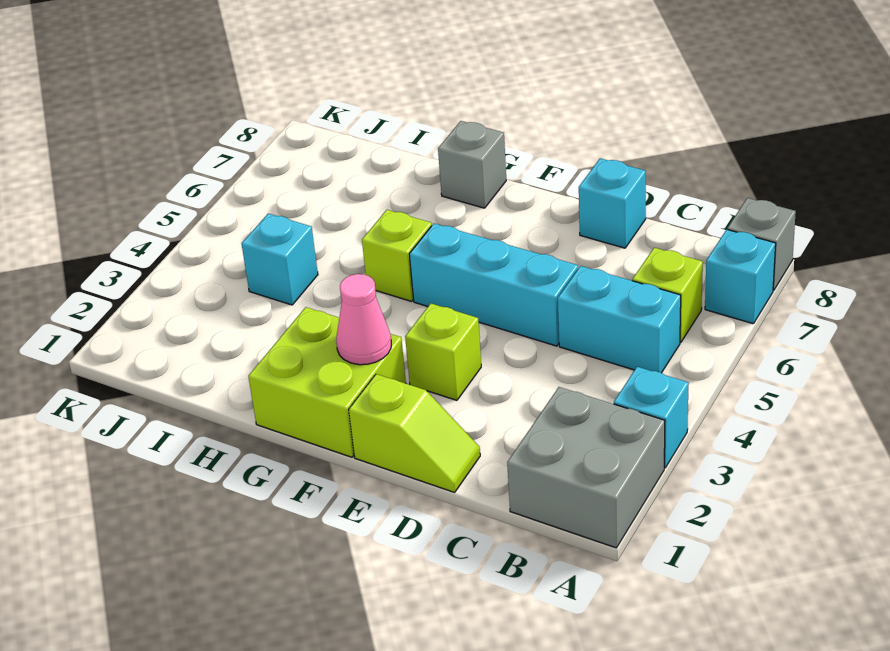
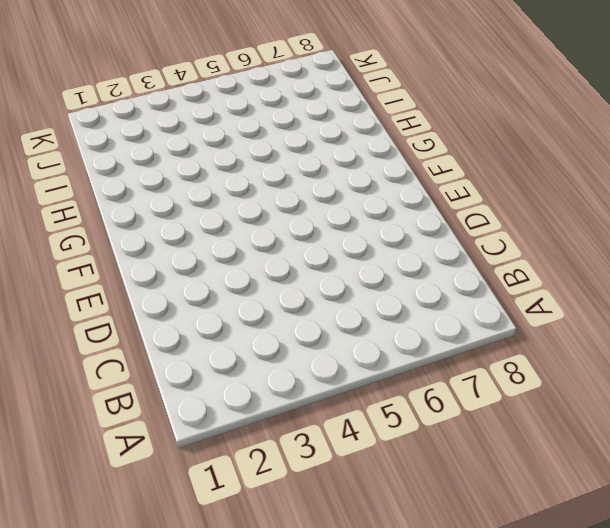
none -> grey brick A1:B2 level 1
none -> cyan brick A3 level 1
none -> cyan brick A7 level 1

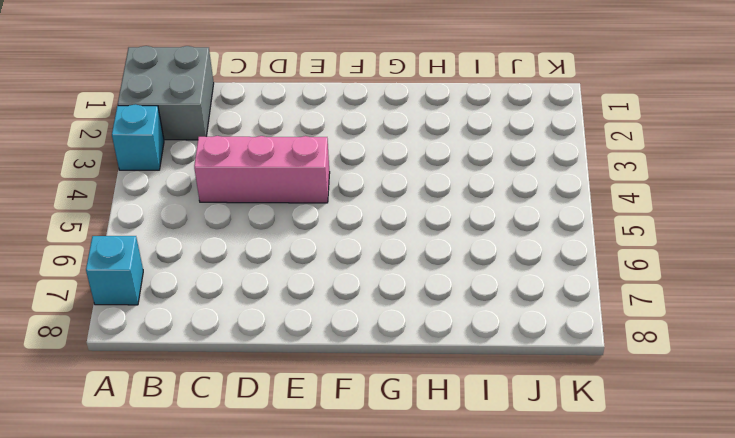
pink brick C4:E4 level 1 -> none
none -> grey brick A8 level 1
none -> cyan brick B5:C5 level 1
none -> lime brick B6 level 1

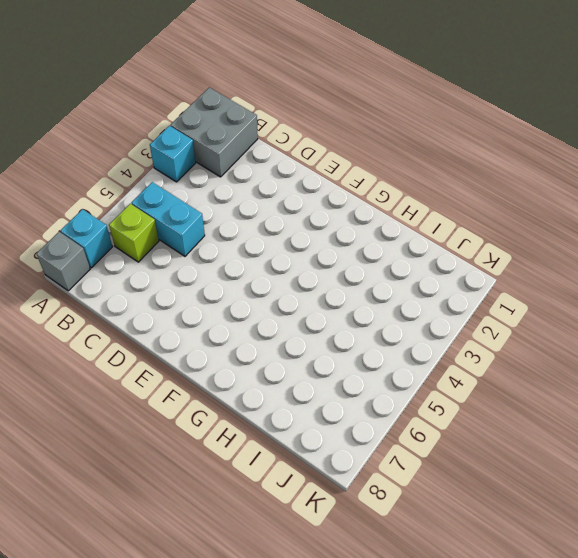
none -> lime slope D1:E1 level 1 top E
none -> cyan brick D5:F5 level 1
none -> cyan brick D8 level 1

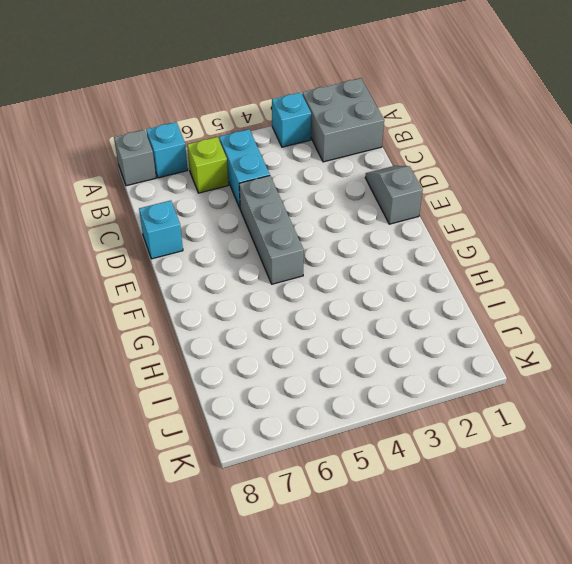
grey slope D1:E1 level 1 top E -> lime slope D1:E1 level 1 top E
grey brick D5:F5 level 1 -> cyan brick D5:F5 level 1
none -> lime brick E3 level 1
none -> lime brick F1:G2 level 1
none -> lime brick G5 level 1

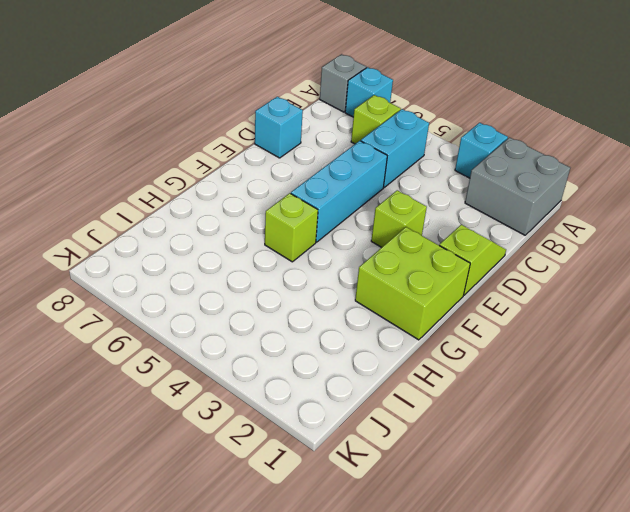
none -> grey brick G8 level 1
none -> cyan brick I4 level 1
none -> pink cone F2 level 2

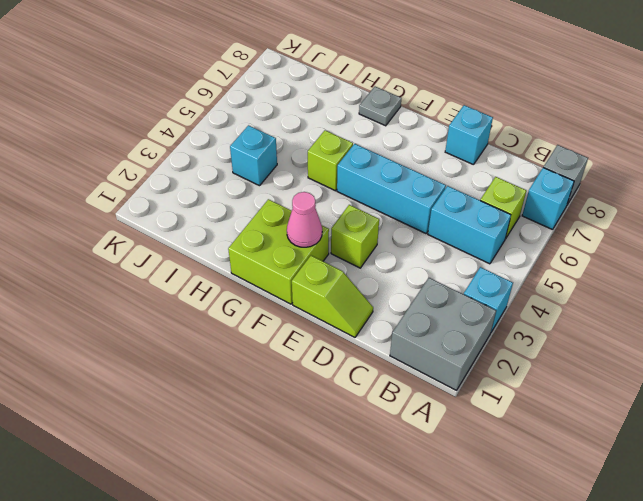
grey plate G8 level 1 -> grey brick G8 level 1

